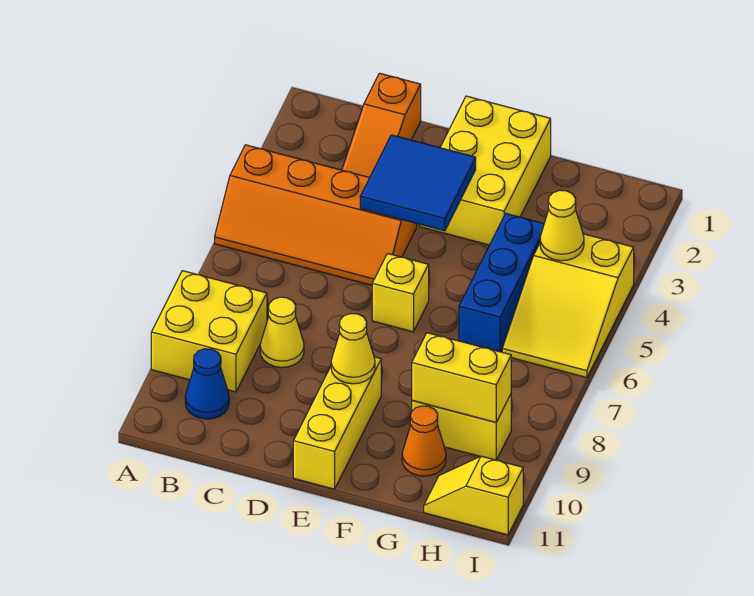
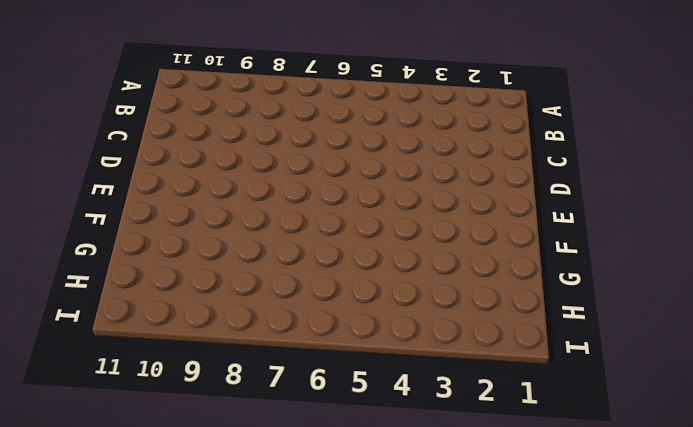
none -> orange slope A4:D5 level 1 top 4
none -> yellow brick A8:B9 level 1
none -> blue cone B10 level 1

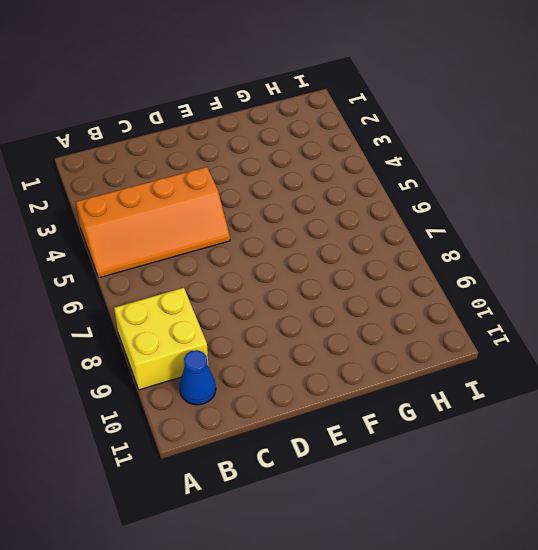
none -> orange slope C1:C3 level 1 top 1
none -> yellow cone C8 level 1
none -> yellow brick E1:F3 level 1

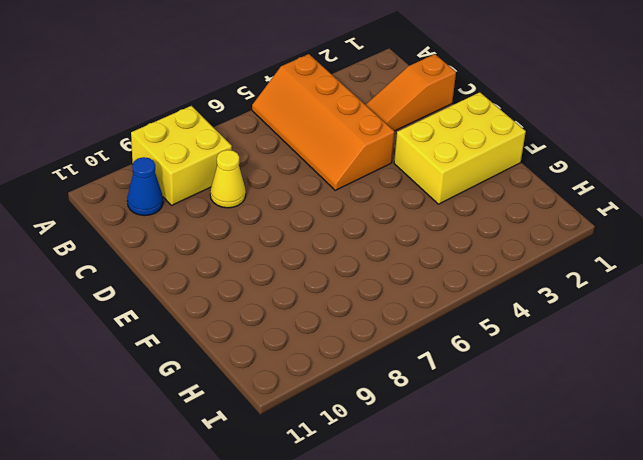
none -> yellow brick E6 level 1
none -> yellow brick E9:E11 level 1
none -> blue brick G4:G6 level 1

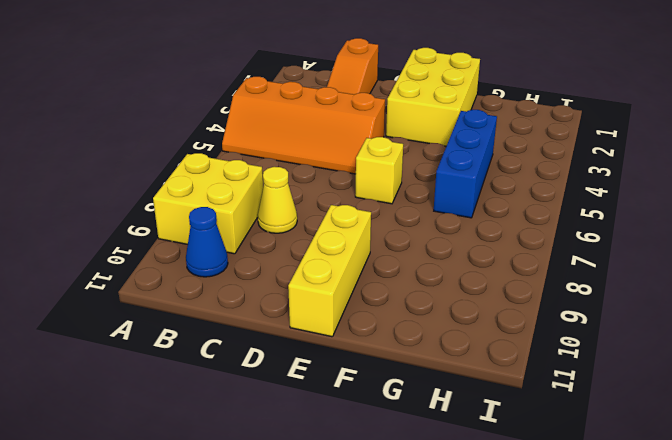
none -> yellow brick G9:H9 level 1
none -> orange cone G10 level 1
none -> yellow slope H4:I6 level 1 top 4

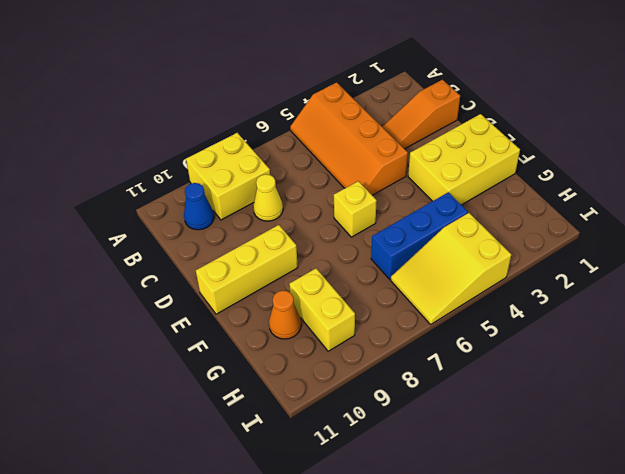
none -> yellow slope H11:I11 level 1 top I
none -> blue tile D3:E4 level 2
none -> yellow cone E9 level 2

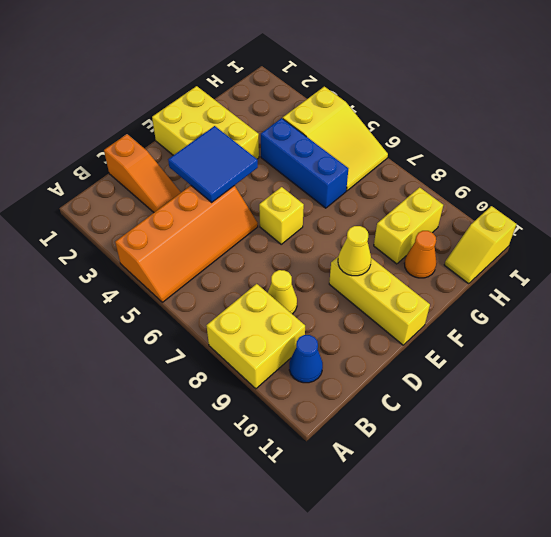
none -> yellow brick G9:H9 level 2
none -> yellow cone H4 level 2

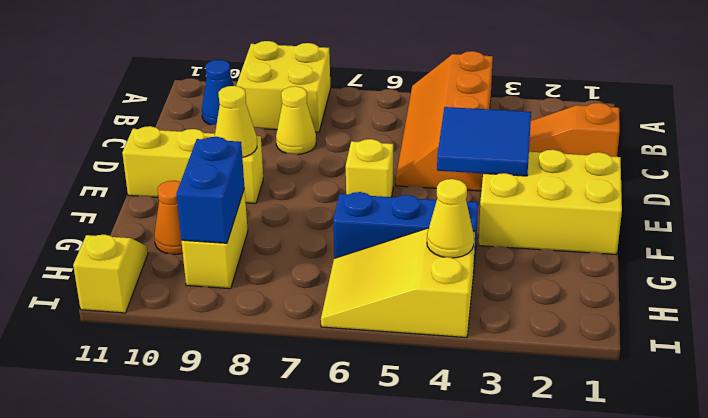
blue brick G9:H9 level 2 -> yellow brick G9:H9 level 2

